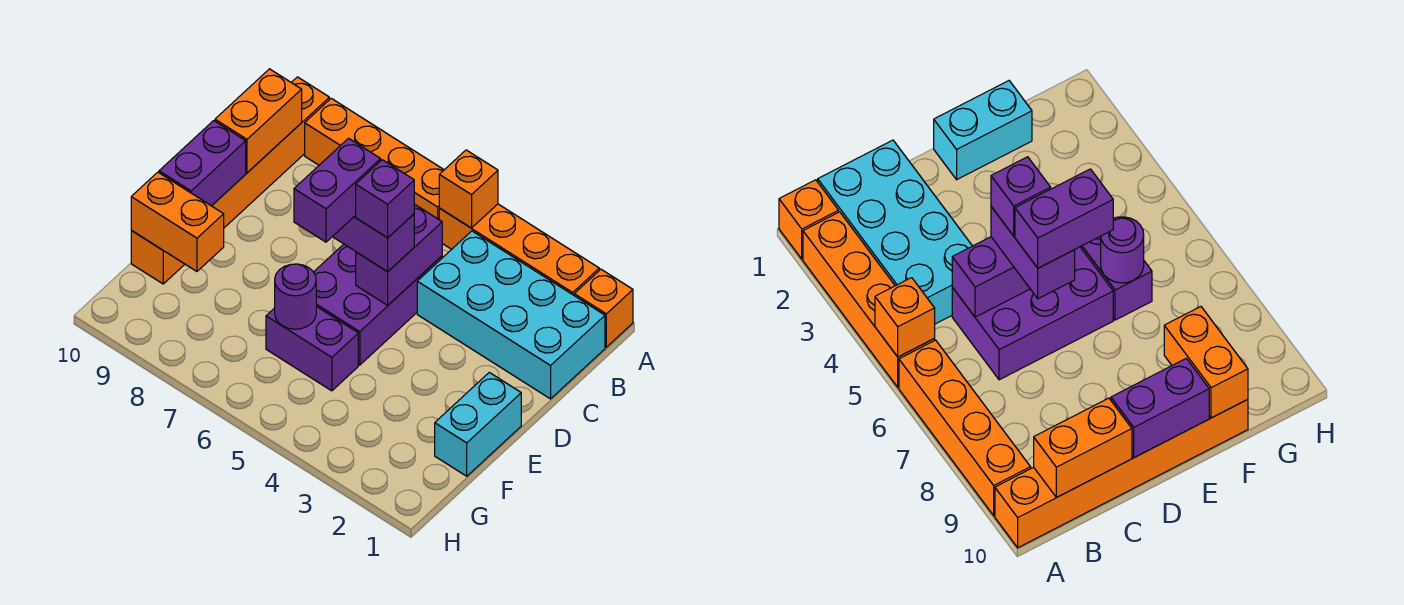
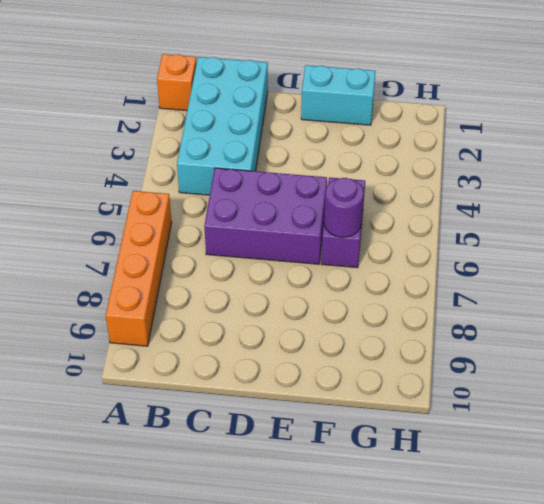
none -> orange brick A2:A5 level 1
none -> orange brick A10:F10 level 1
none -> orange brick A5 level 2

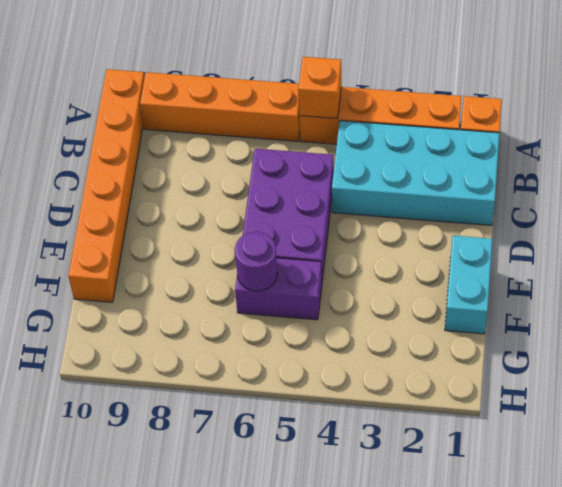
none -> orange brick B10:C10 level 2
none -> purple brick C5:D5 level 2
none -> purple brick D10:E10 level 2

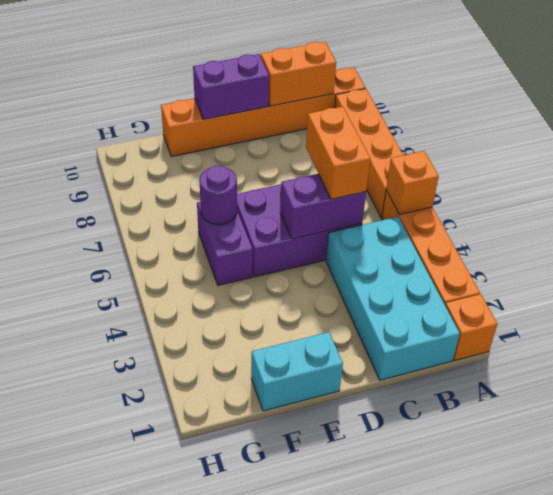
orange brick C5:C6 level 3 -> orange brick F9:F10 level 2
none -> purple brick D5:D6 level 3
none -> purple brick D5 level 4
none -> purple brick D6:E6 level 4

